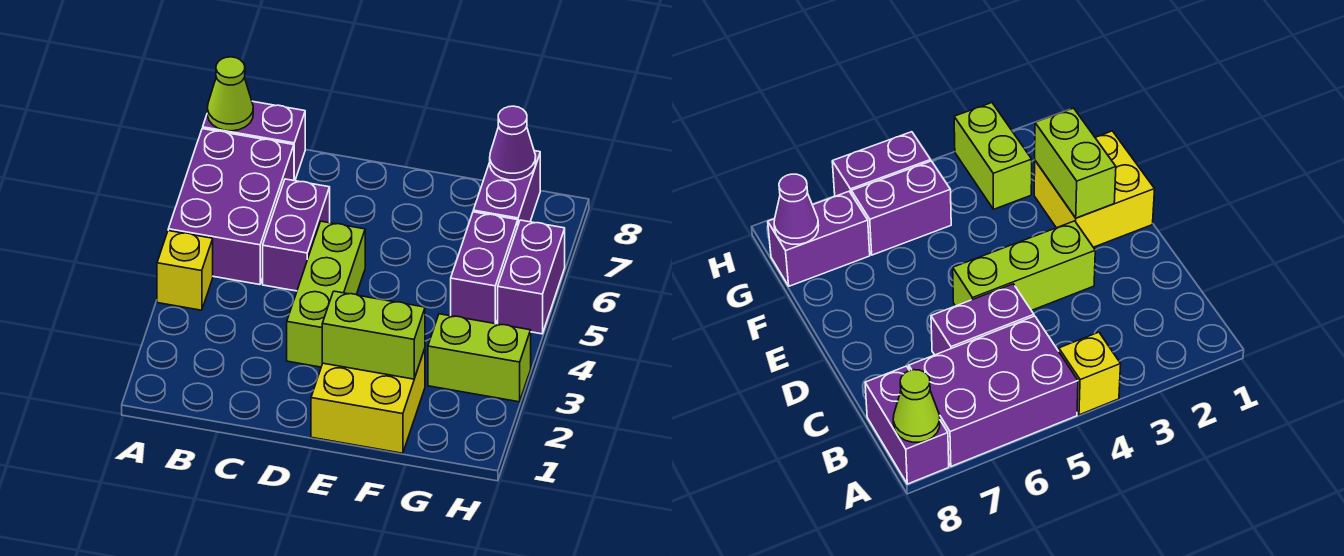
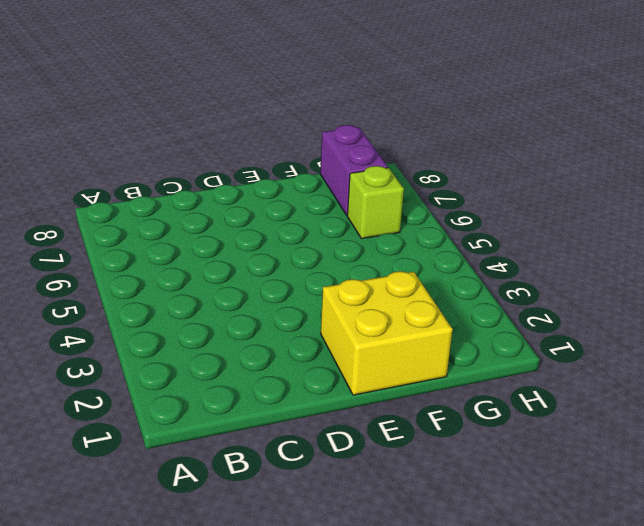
lime brick G6 level 1 -> purple brick G5:G6 level 1
none -> yellow brick A4 level 1
none -> purple brick A5:B7 level 1
none -> purple brick A8:B8 level 1

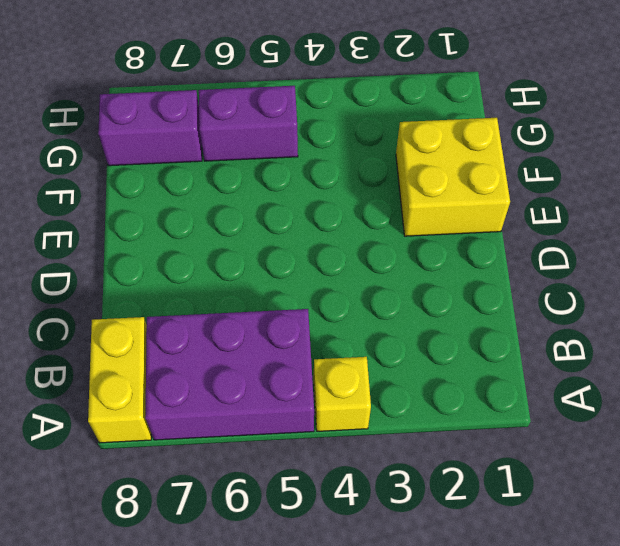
yellow brick A8:B8 level 1 -> purple brick A8:B8 level 1
none -> purple brick C5:C6 level 1
none -> lime brick D3:D5 level 1
none -> lime brick G3:H3 level 1

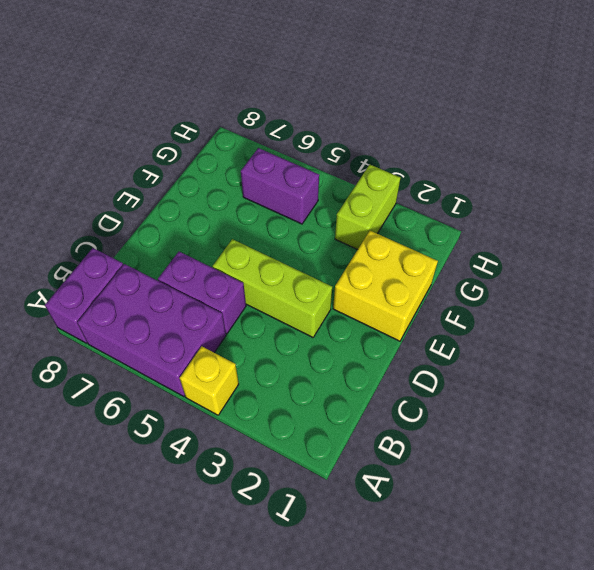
none -> purple brick G7:G8 level 1
none -> purple brick H5:H6 level 1
none -> lime cone A8 level 2

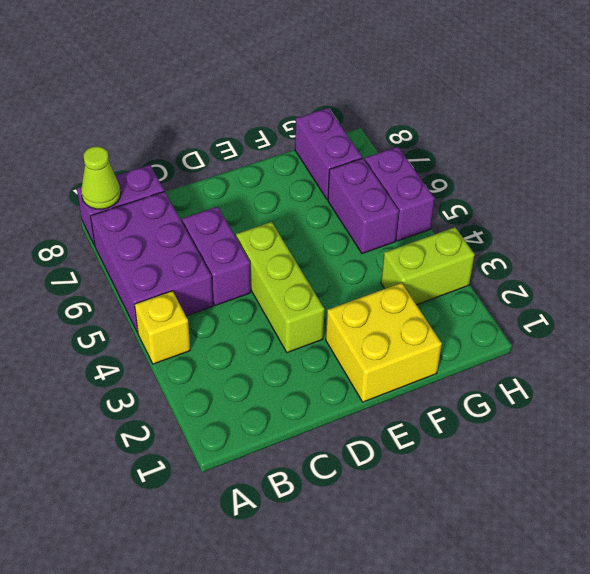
none -> lime brick E2:F2 level 2
none -> purple cone G8 level 2

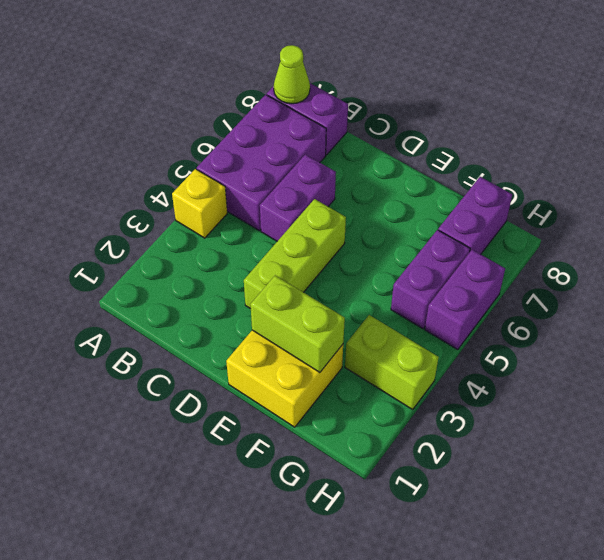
none -> purple cone G8 level 2

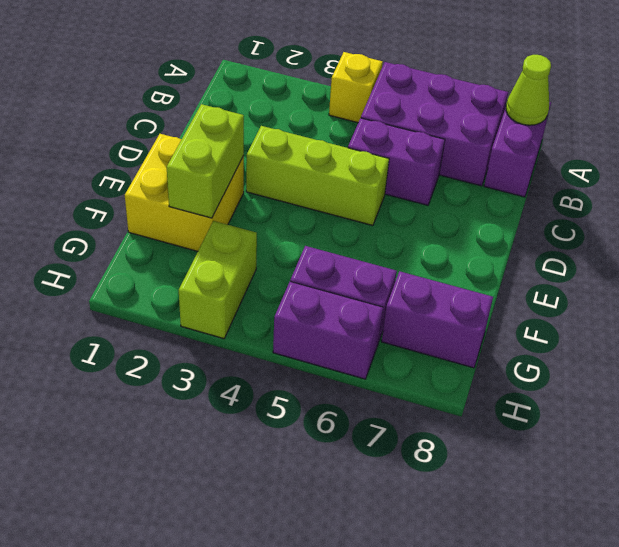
none -> purple cone G8 level 2

